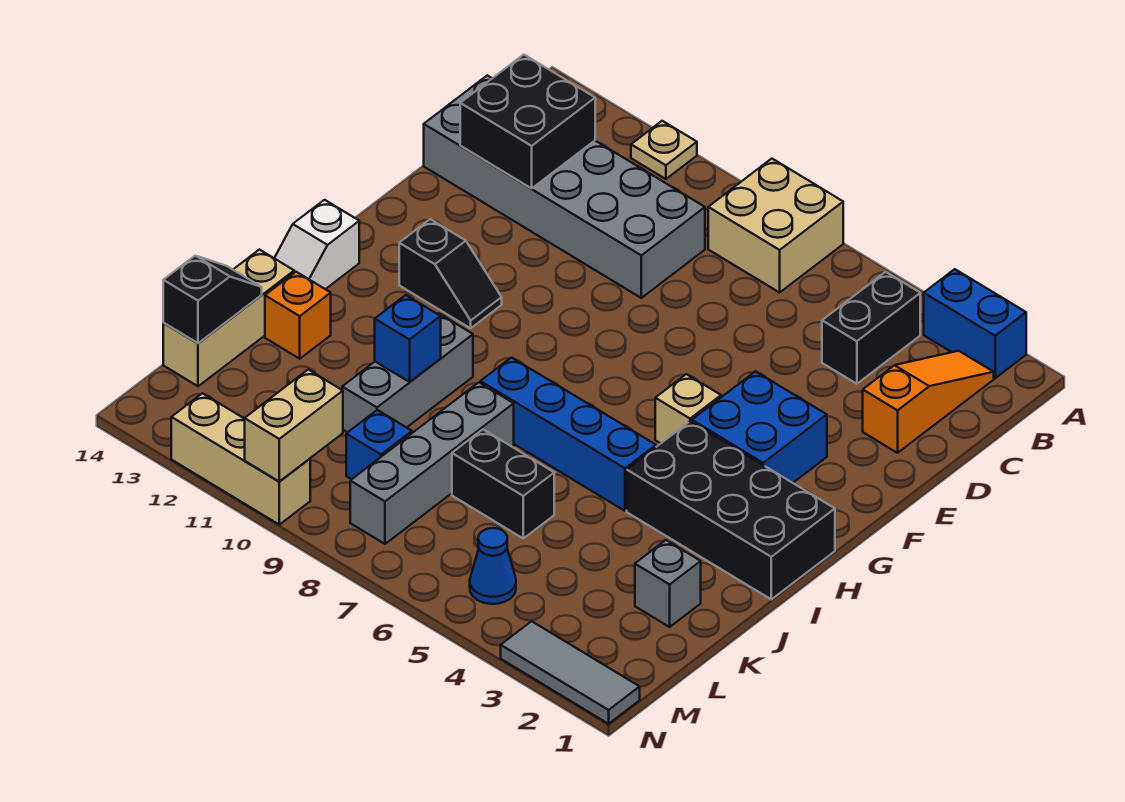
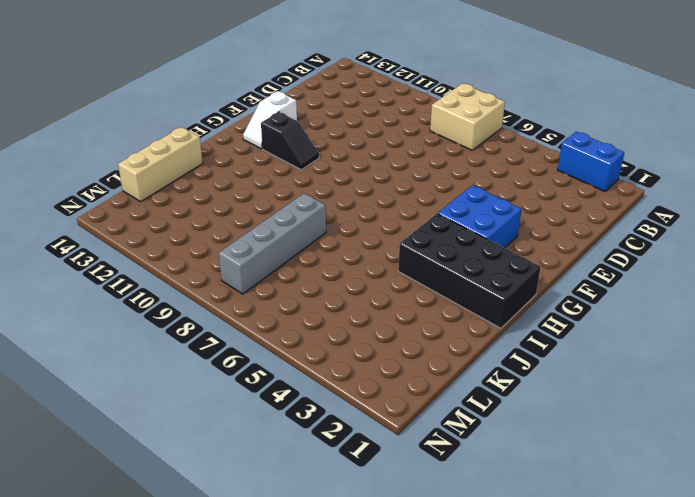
white slope F13:G13 level 1 top F -> white slope H14:I14 level 1 top H
none -> tan plate A11 level 1
none -> orange slope B2:D2 level 1 top D
none -> black brick B4:C4 level 1

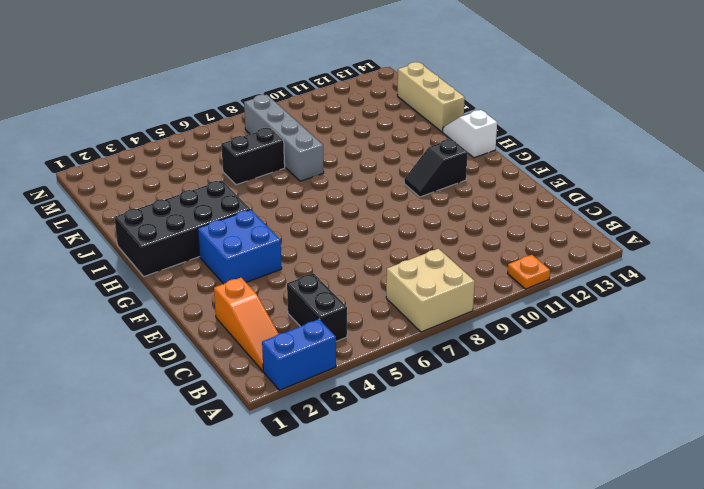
orange plate A11 level 1 -> tan plate A11 level 1
none -> grey brick C9:D14 level 1
none -> tan brick G5 level 1
none -> blue brick I5:I8 level 1

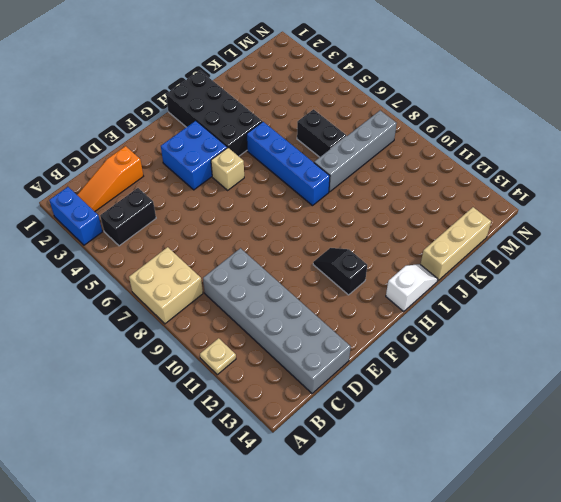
none -> grey brick I10:K10 level 1
none -> orange brick J13 level 1
none -> grey brick K2 level 1

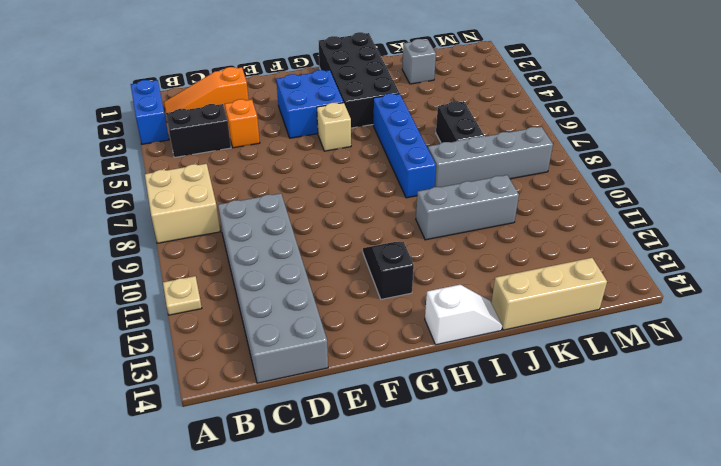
orange brick D4 level 1 -> orange brick J13 level 1
none -> blue brick L9 level 1
none -> blue cone M5 level 1
none -> grey tile N1:N3 level 1

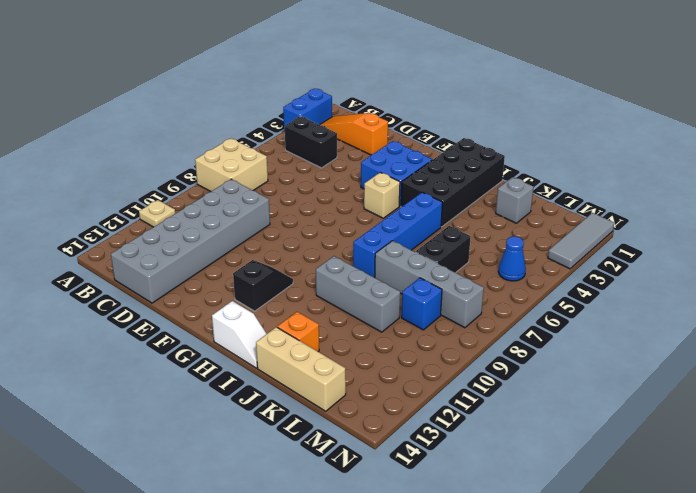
none -> tan brick N10:N12 level 1
none -> black brick C12:D13 level 2
none -> blue brick J10 level 2

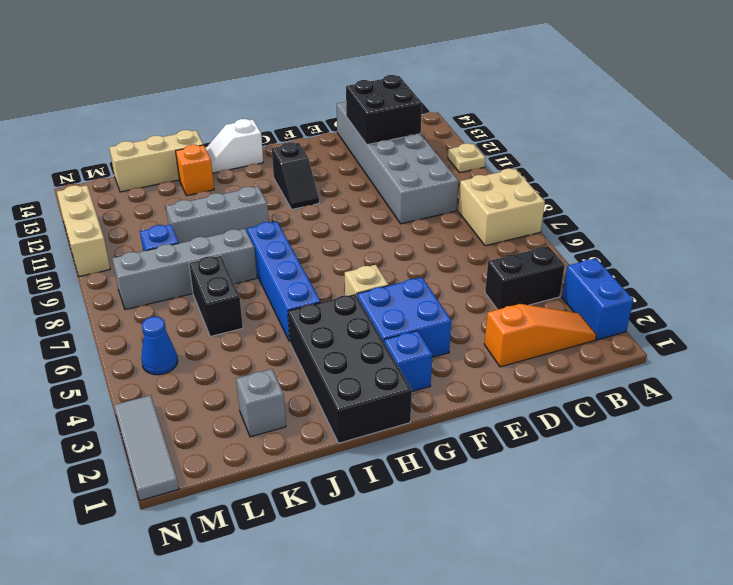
blue brick G2 level 1 -> blue brick J10 level 2
none -> black slope K14:L14 level 2 top L
none -> tan brick M10:N10 level 2

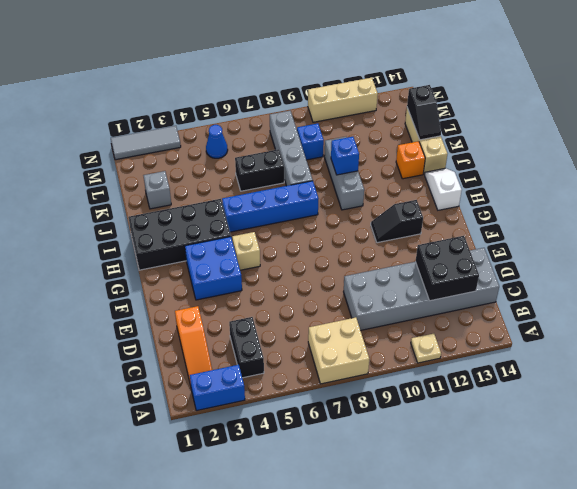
none -> tan brick M10:N10 level 2

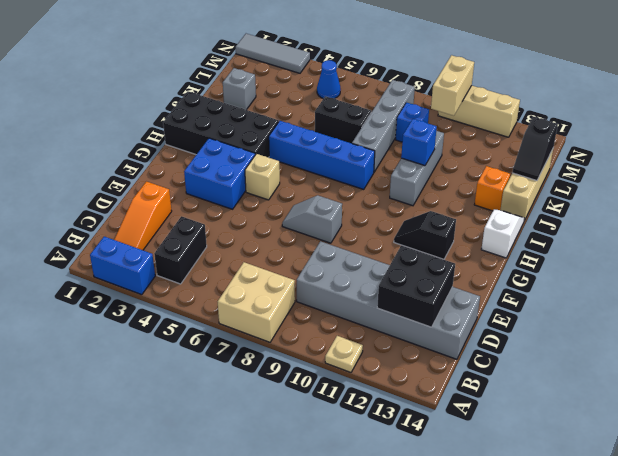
grey slope F7:F8 level 1 top 8 -> none

